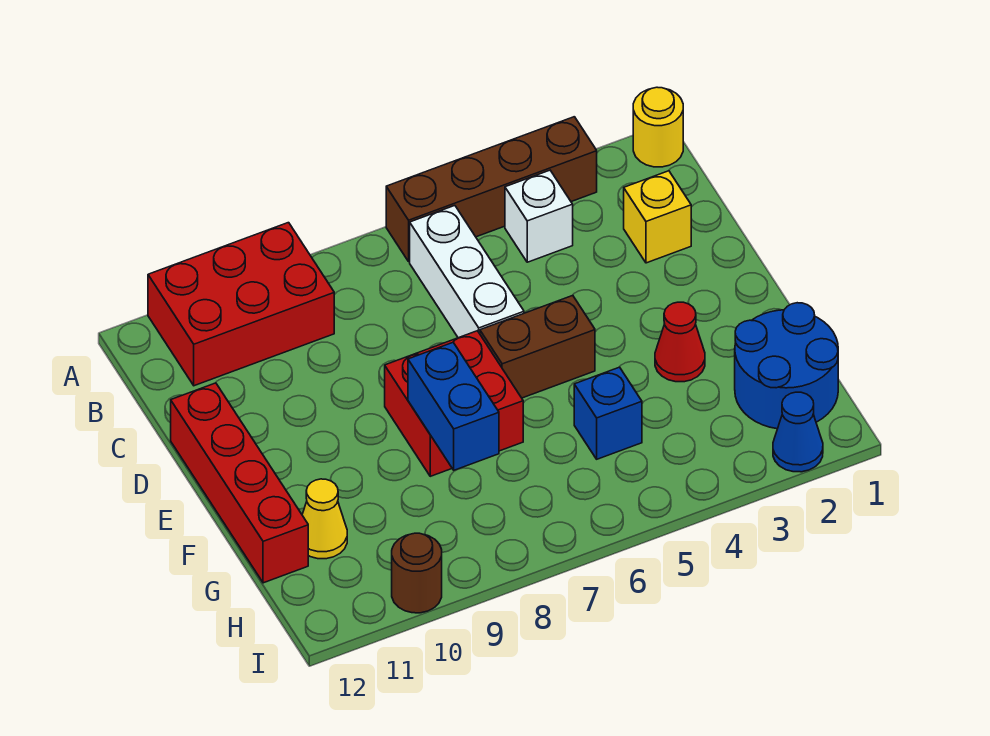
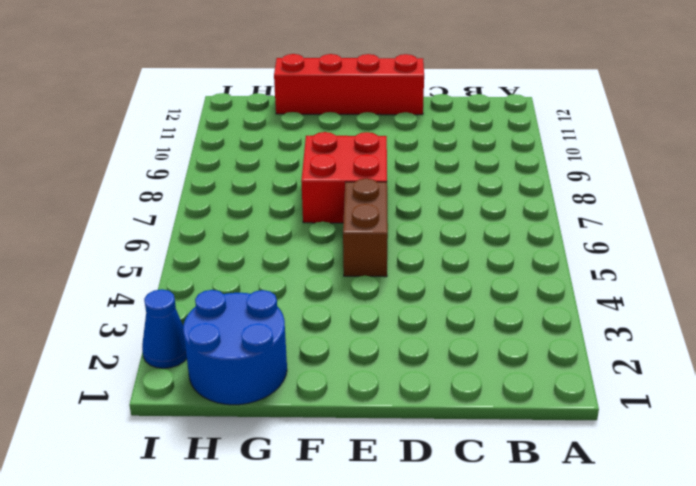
none -> yellow round brick A1 level 1
none -> brown brick A3:A6 level 1
none -> red brick A9:B11 level 1

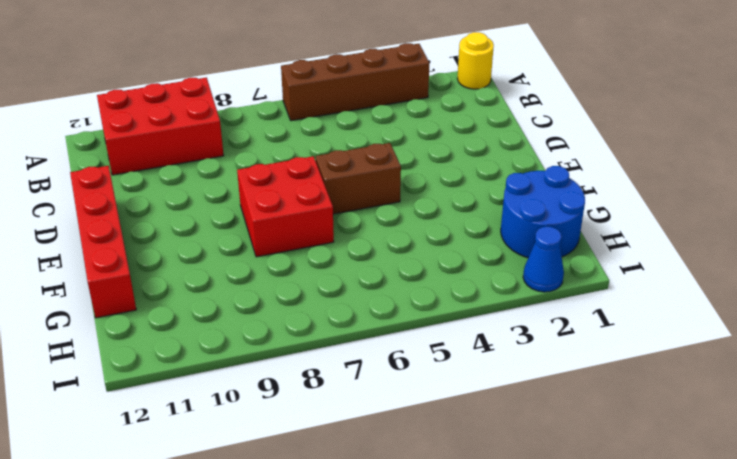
none -> white brick B4 level 1
none -> white brick B6:D6 level 1
none -> yellow brick C2 level 1

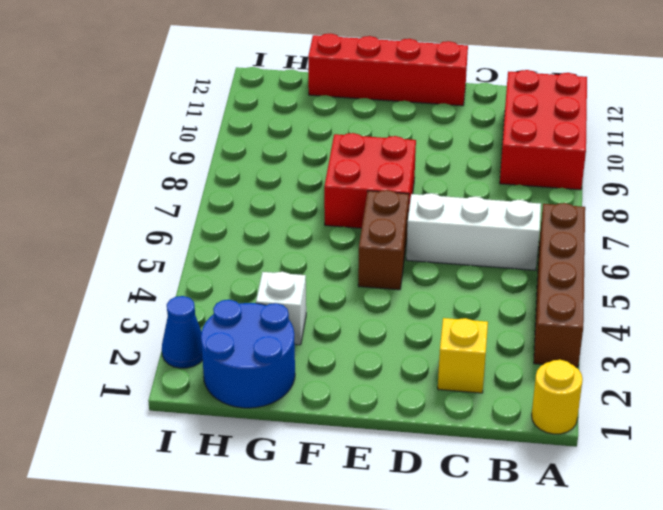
white brick G3 level 1 -> white brick B4 level 1
none -> red cone F3 level 1
none -> blue brick G5 level 1
none -> yellow cone G11 level 1

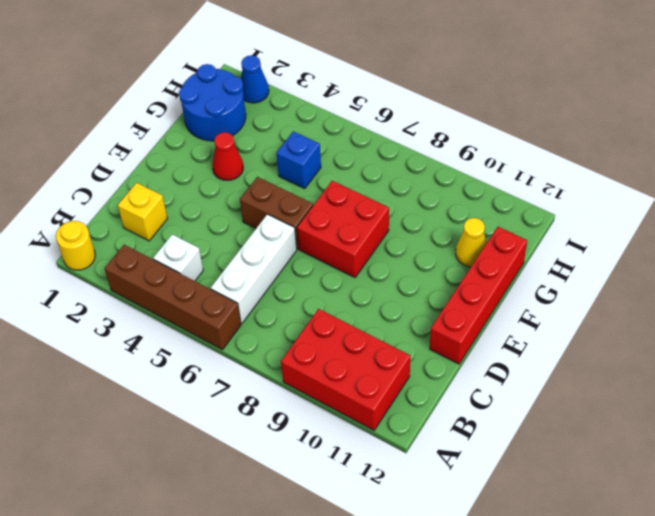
none -> brown round brick I10 level 1
none -> blue brick F8:G8 level 2

